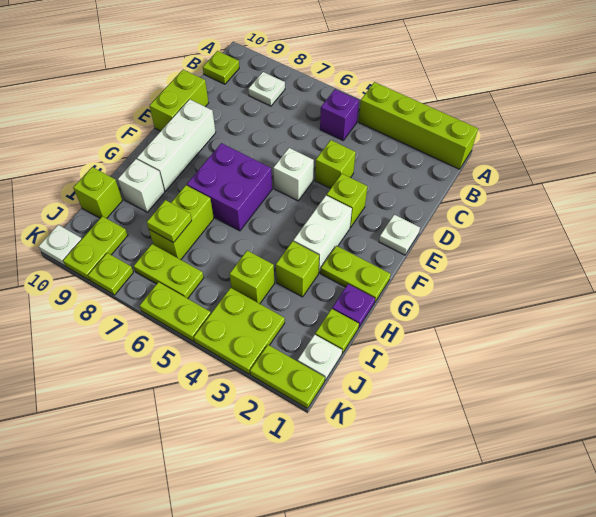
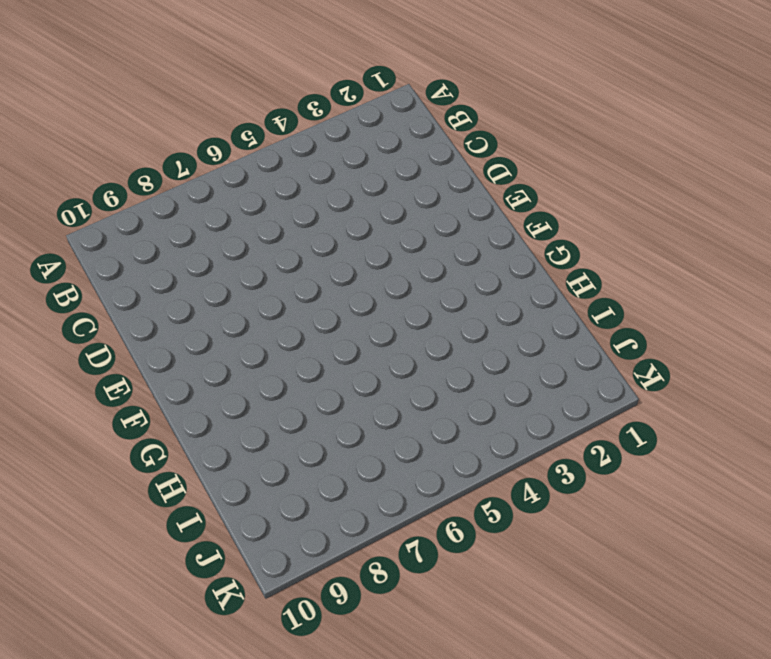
none -> lime brick A1:A4 level 1
none -> purple brick B5 level 1
none -> white plate B8 level 1

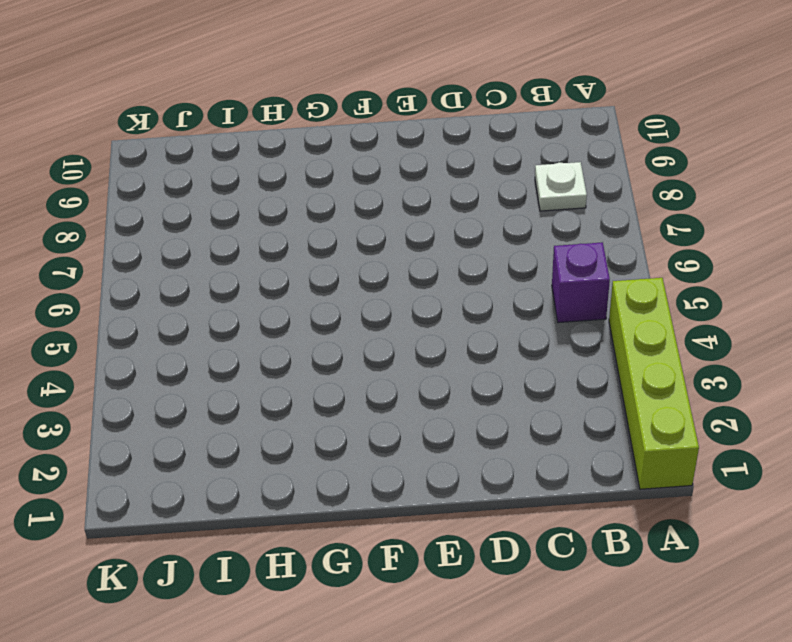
none -> lime plate B10 level 1
none -> lime brick D4 level 1
none -> lime brick D10:E10 level 1

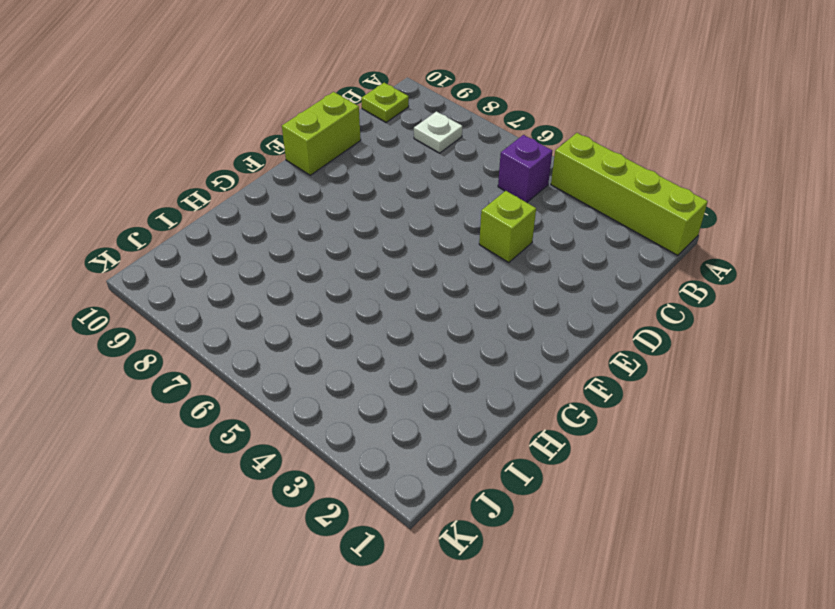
none -> white plate E1 level 1
none -> lime brick E3 level 1
none -> white brick E5 level 1

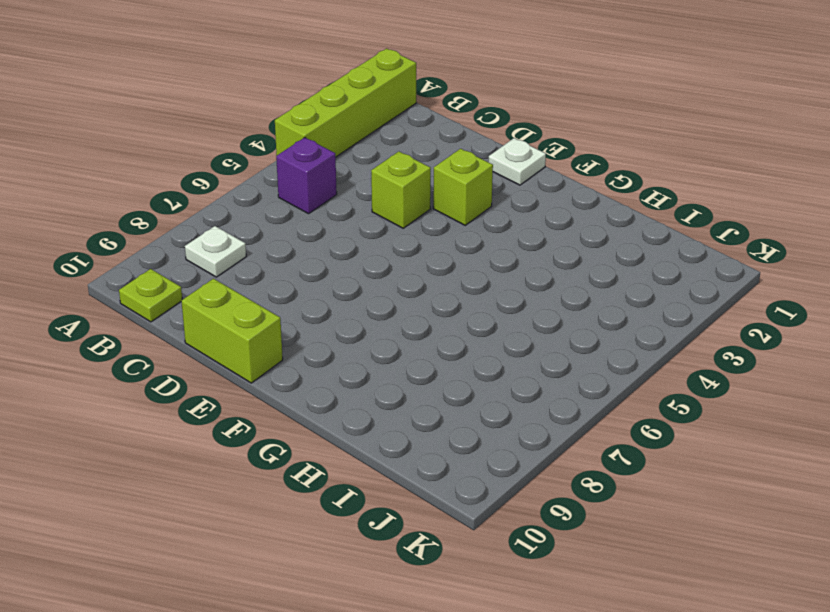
none -> white brick E5 level 1
none -> white brick E9:G9 level 1
none -> white brick F3:G3 level 1

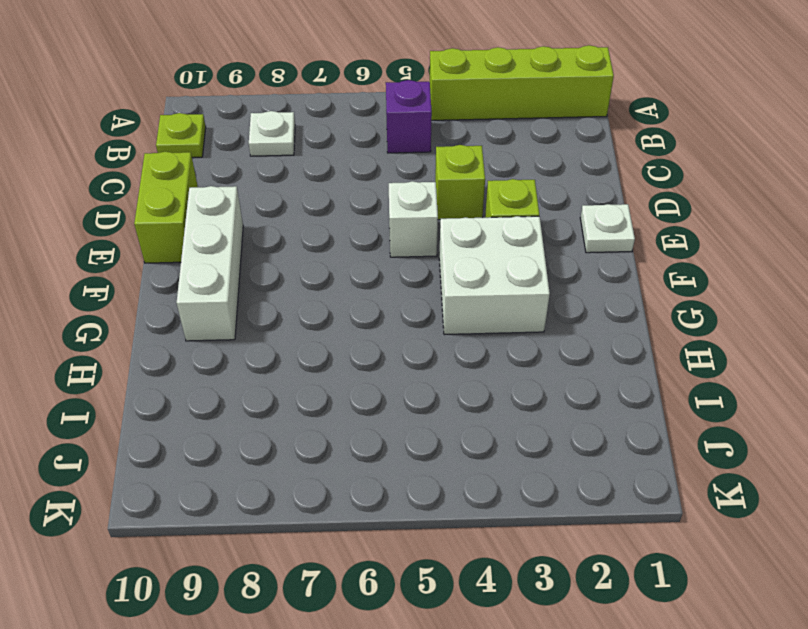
white brick F3:G4 level 1 -> white brick F3:G3 level 1
none -> purple brick F6:G7 level 1
none -> lime plate G1:G2 level 1
none -> purple plate H1 level 1

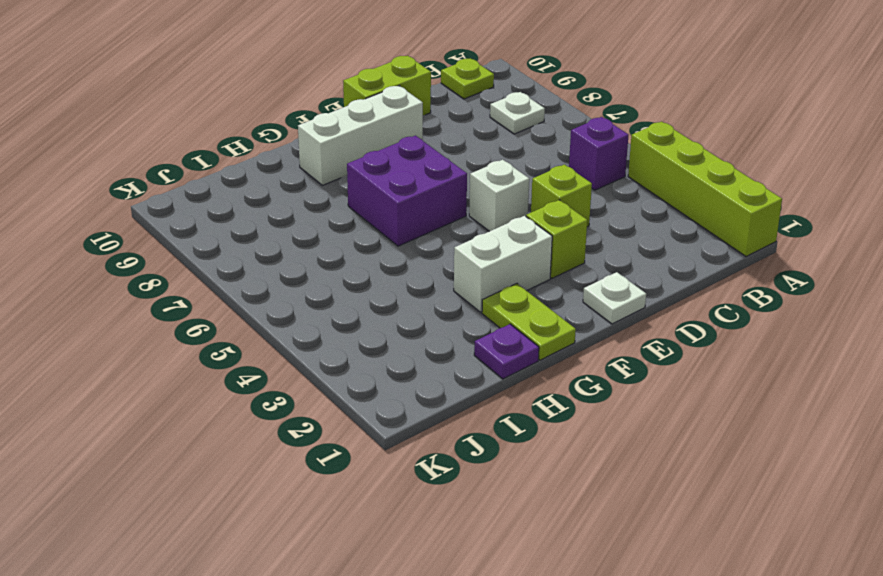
none -> lime brick H3 level 1
none -> lime brick H7:I7 level 1
none -> white brick H9 level 1

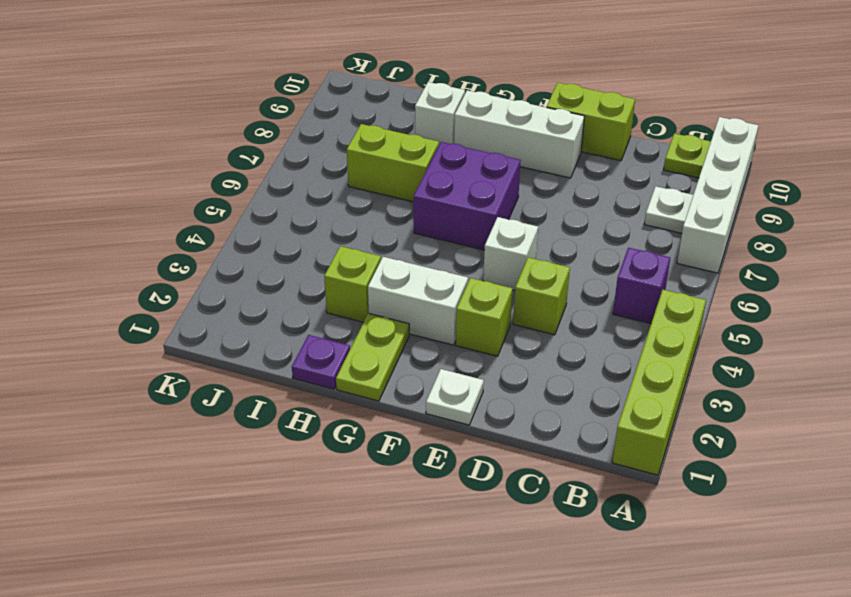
white brick A7:A10 level 1 -> none
none -> lime plate I1 level 1
none -> lime brick I4 level 1
none -> lime brick I10 level 1

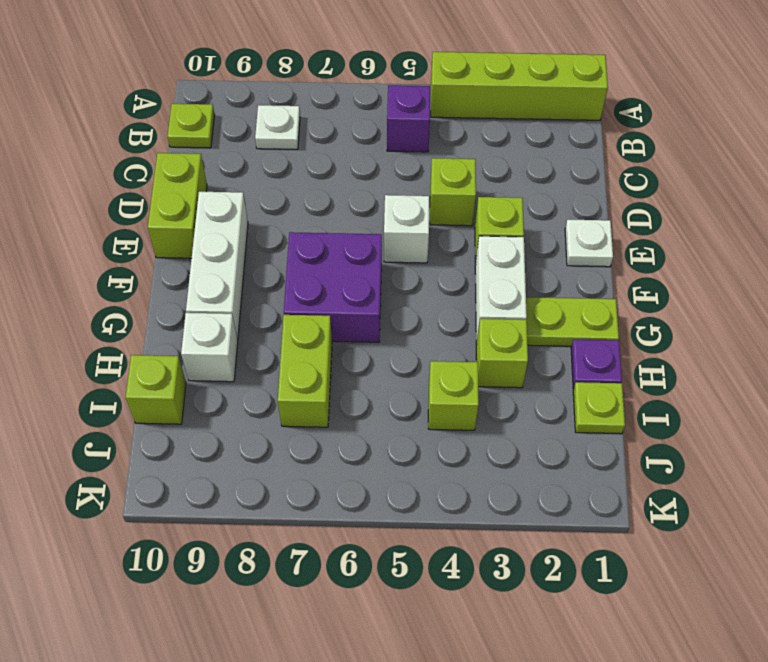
none -> white plate J1 level 1
none -> lime plate J3:K4 level 1
none -> lime plate J6:J7 level 1

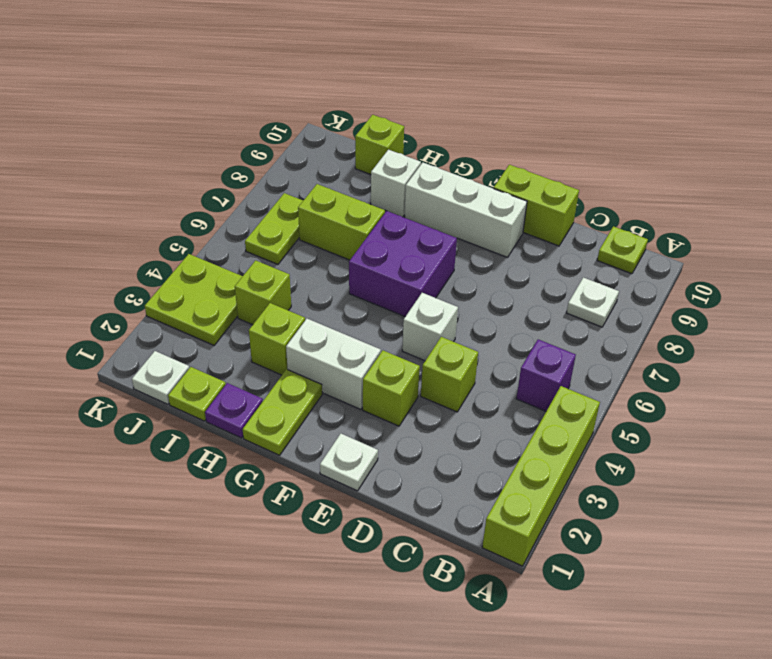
none -> lime plate J9:K9 level 1
none -> lime plate K1:K2 level 1
none -> lime plate K5:K6 level 1

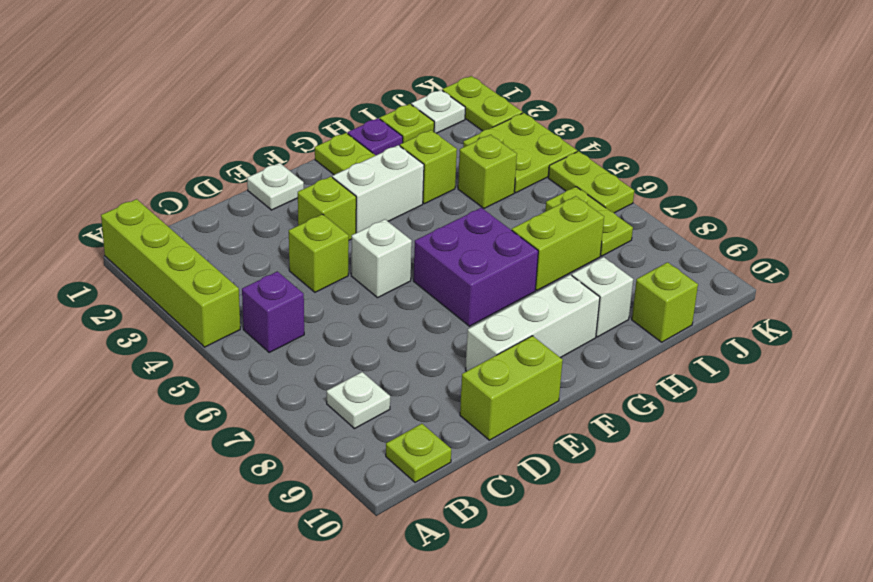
none -> lime plate J9:K9 level 1
none -> lime plate K8 level 1
none -> white plate K10 level 1

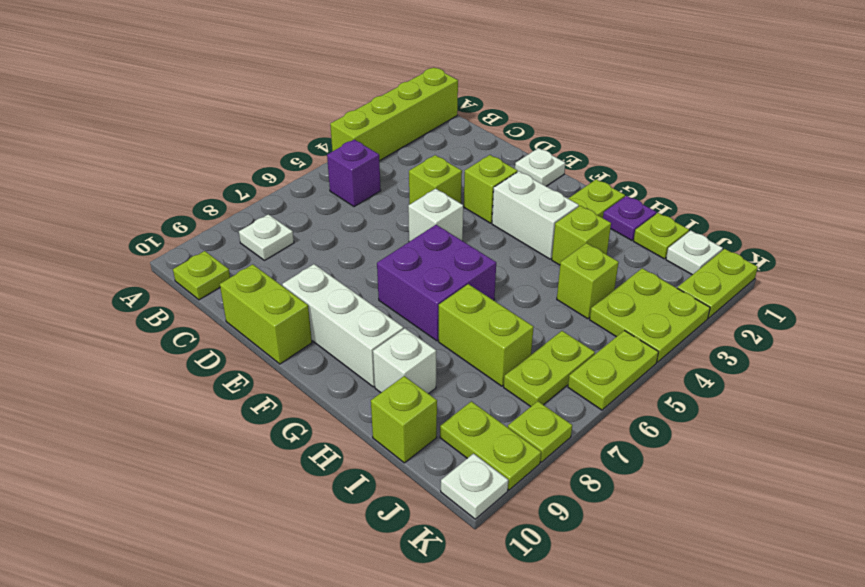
none -> lime plate I7 level 2

